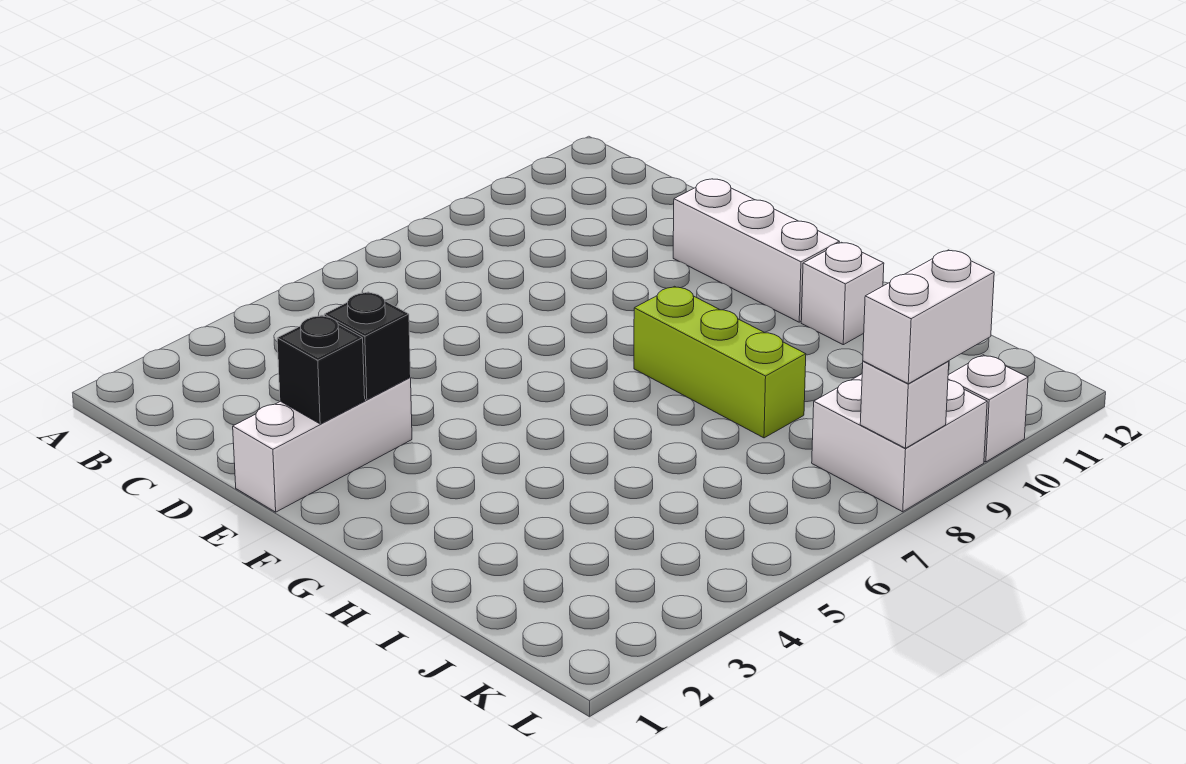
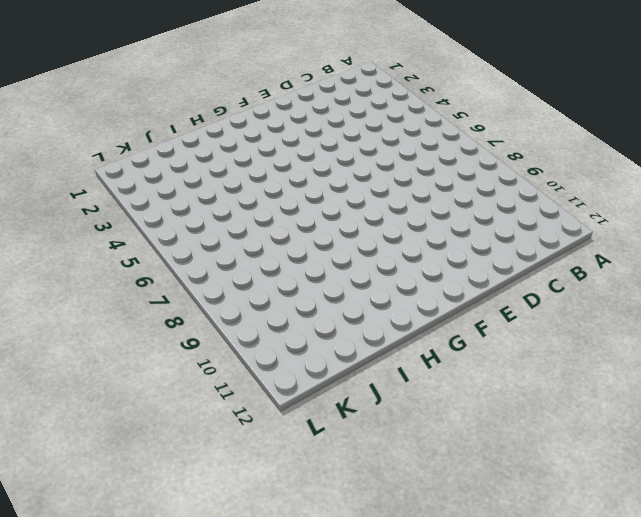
none -> white brick E1:E3 level 1
none -> white brick E11:G11 level 1

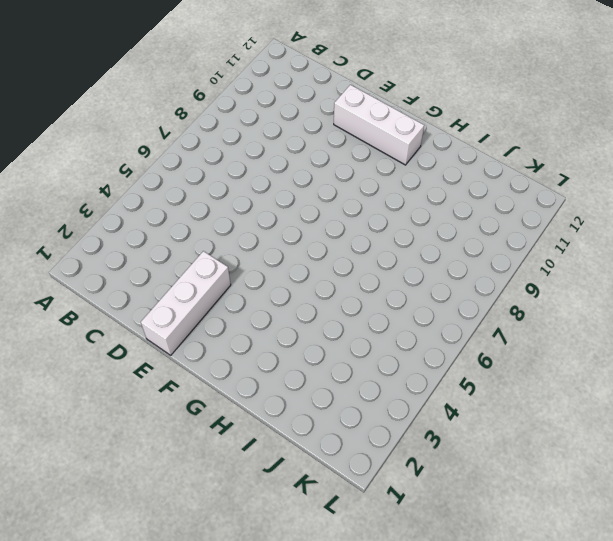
none -> lime brick G8:I8 level 1
none -> white brick H11 level 1

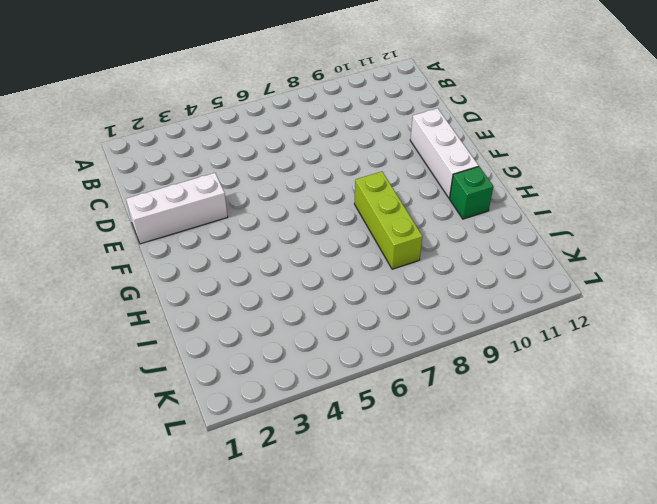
green brick H11 level 1 -> white brick H11 level 1
none -> white brick K8:L9 level 1
none -> white brick L10 level 1

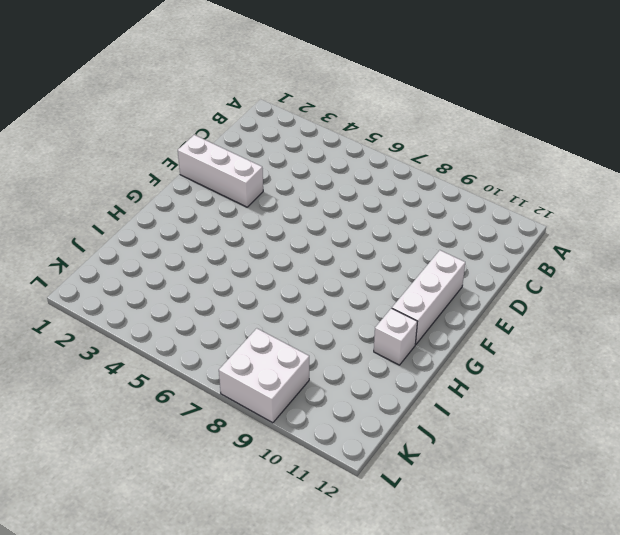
none -> lime brick G8:I8 level 1
none -> white brick L10 level 1

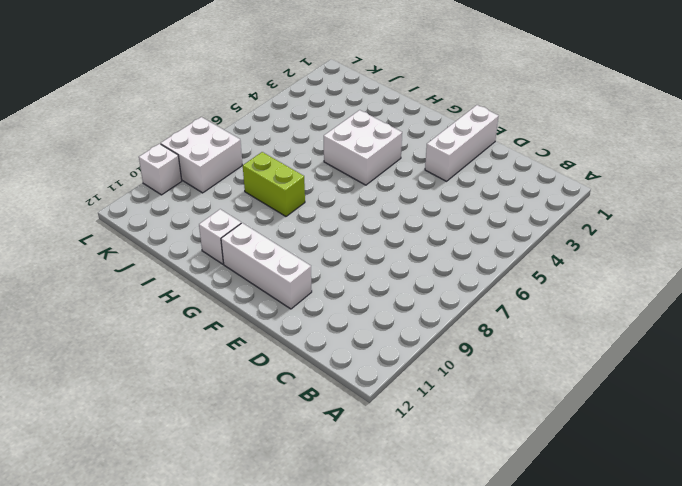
white brick G4:H5 level 1 -> none
lime brick H8:I8 level 1 -> lime brick G8:I8 level 1
none -> black brick E2 level 2
none -> black brick E3 level 2

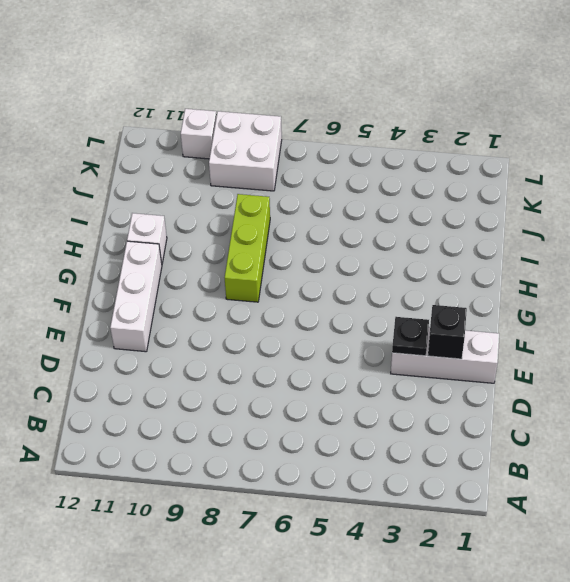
black plate E3 level 2 -> black brick E3 level 2
none -> white brick L8 level 2
none -> white brick L8:L9 level 3

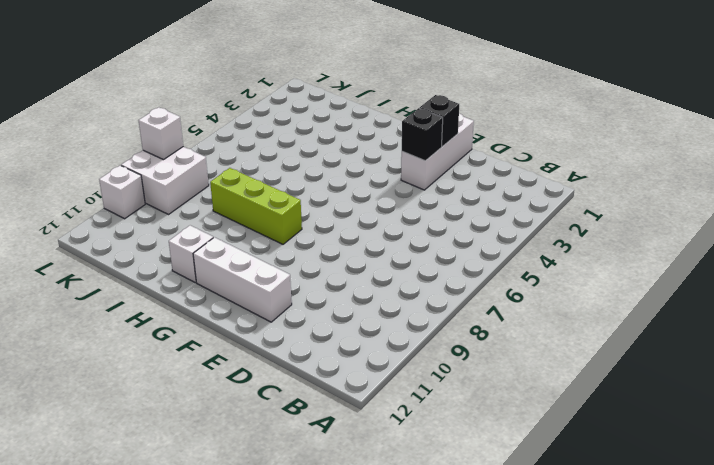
none -> white brick L8:L9 level 3

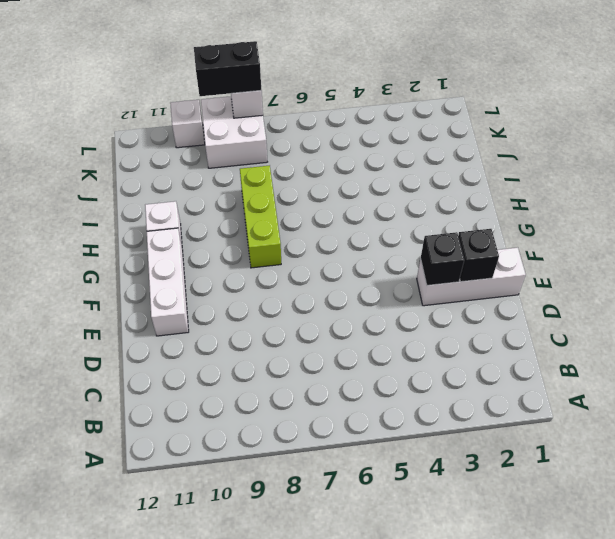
black brick L8:L9 level 3 -> white brick L8:L9 level 3

